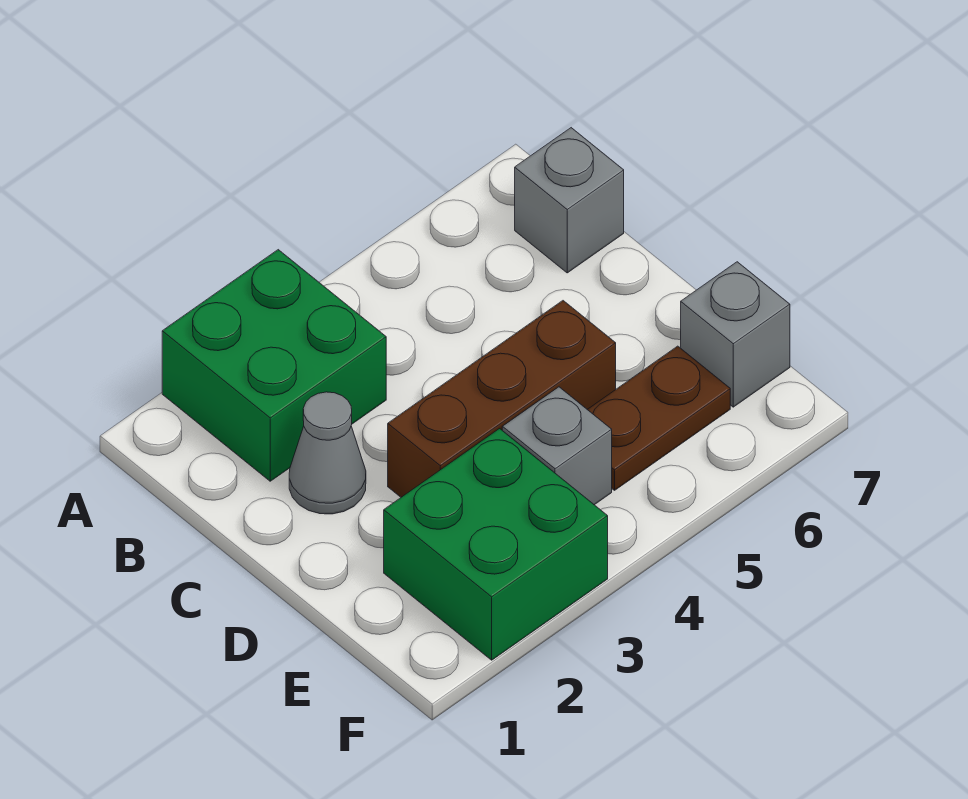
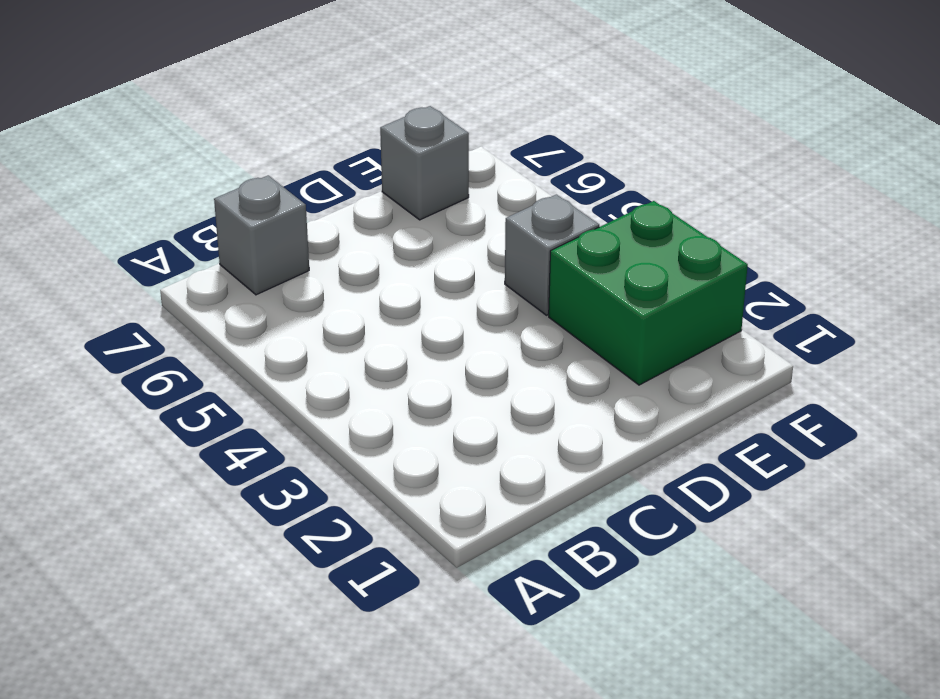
none -> green brick A2:B3 level 1
none -> grey cone C2 level 1

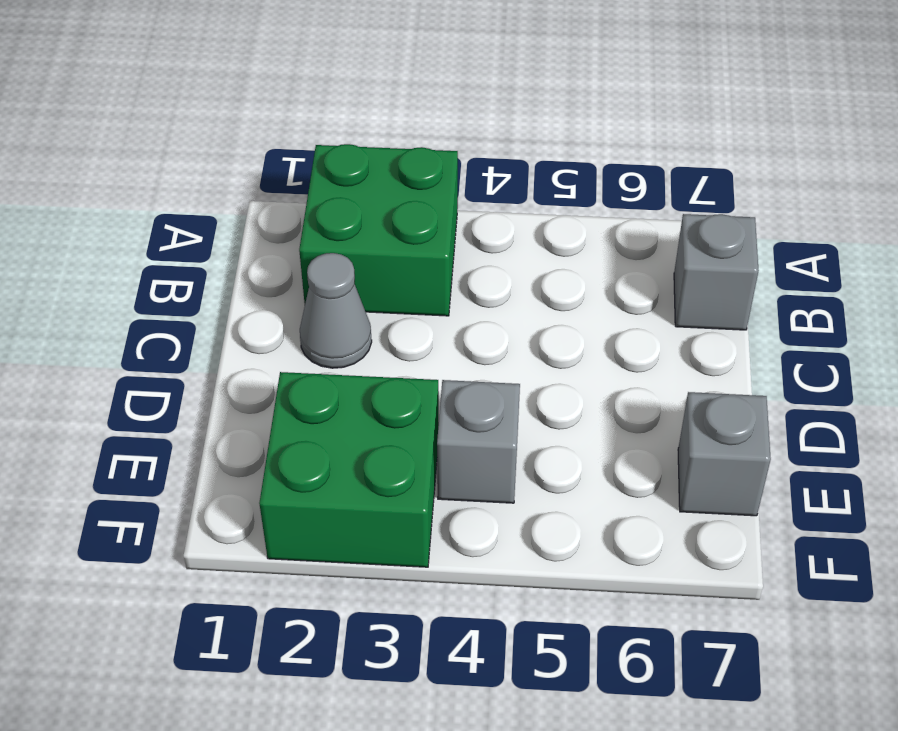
none -> brown brick D3:D5 level 1
none -> brown plate E5:E6 level 1

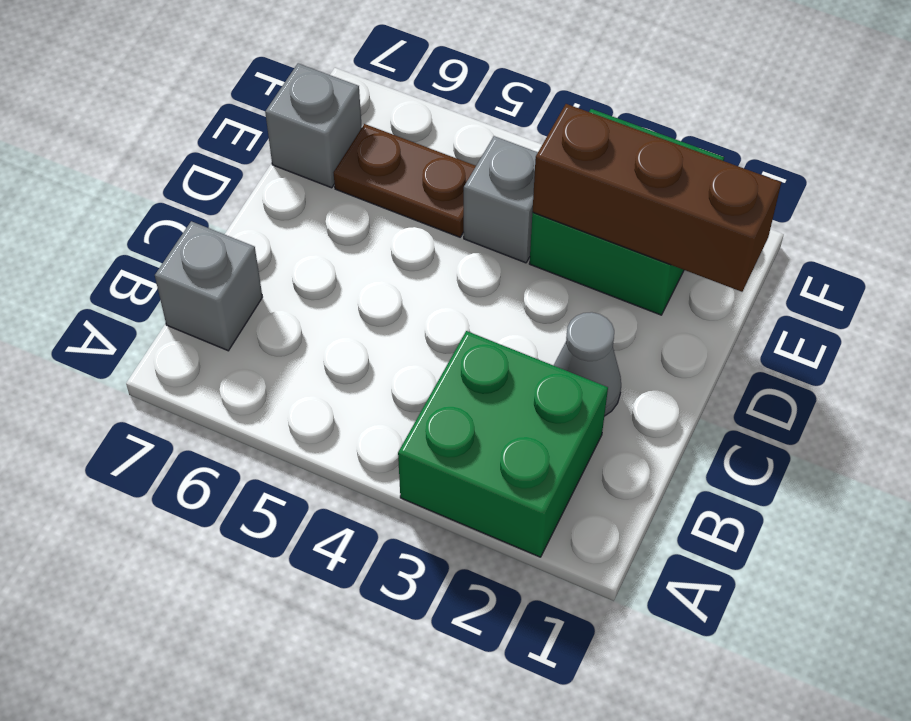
brown brick E1:E3 level 2 -> brown brick D3:D5 level 1

